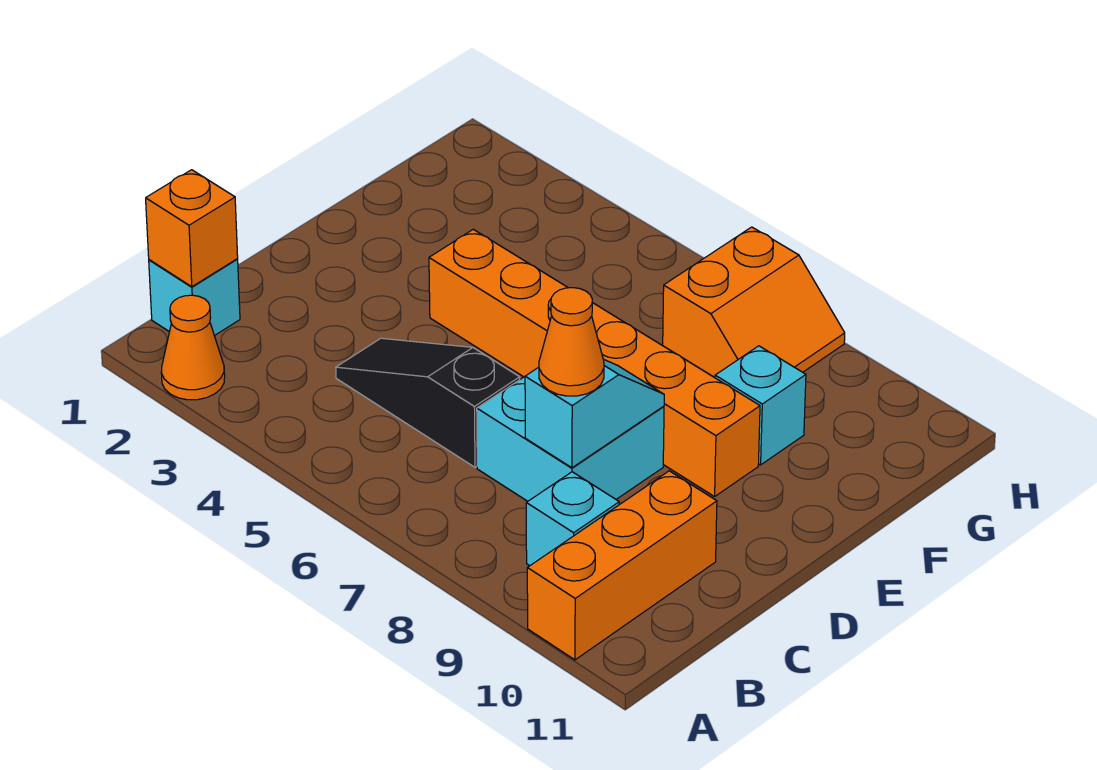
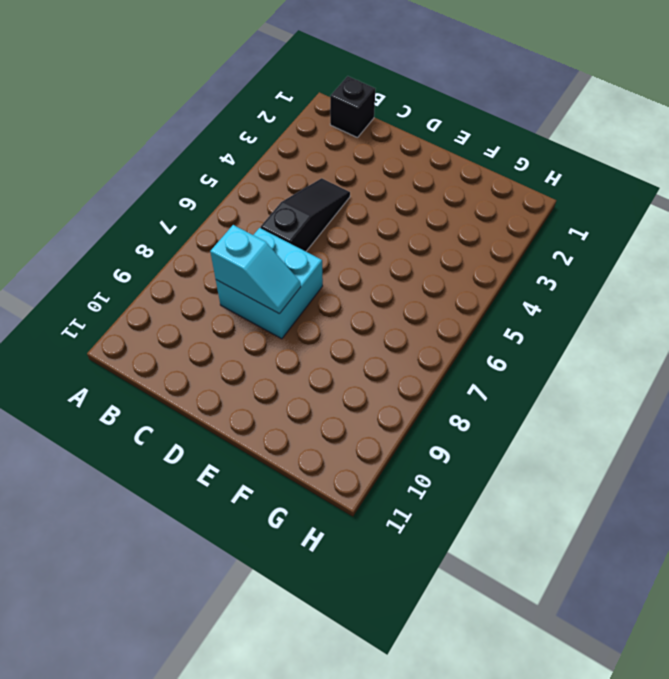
black brick B1 level 1 -> cyan brick B1 level 1
none -> orange cone A2 level 1
none -> orange brick A10:C10 level 1
none -> cyan brick B9 level 1

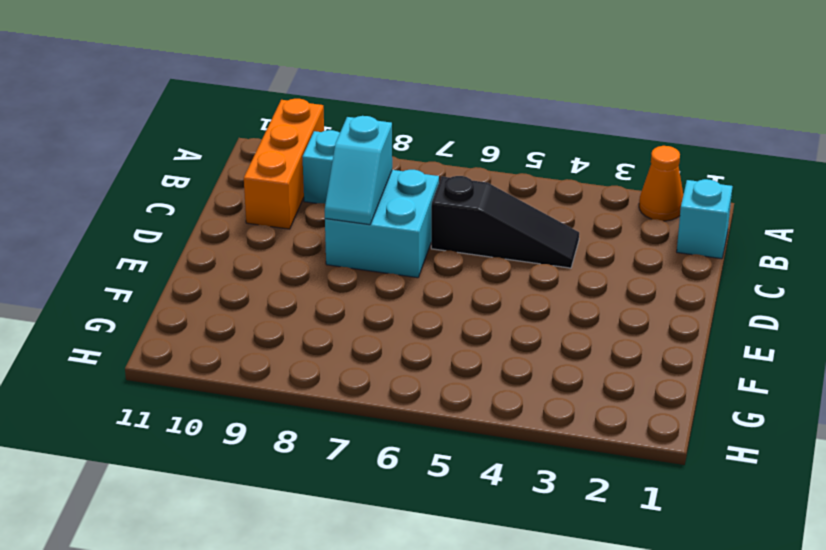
none -> orange brick E4:E9 level 1
none -> cyan brick F9 level 1
none -> orange slope G7:H8 level 1 top 7

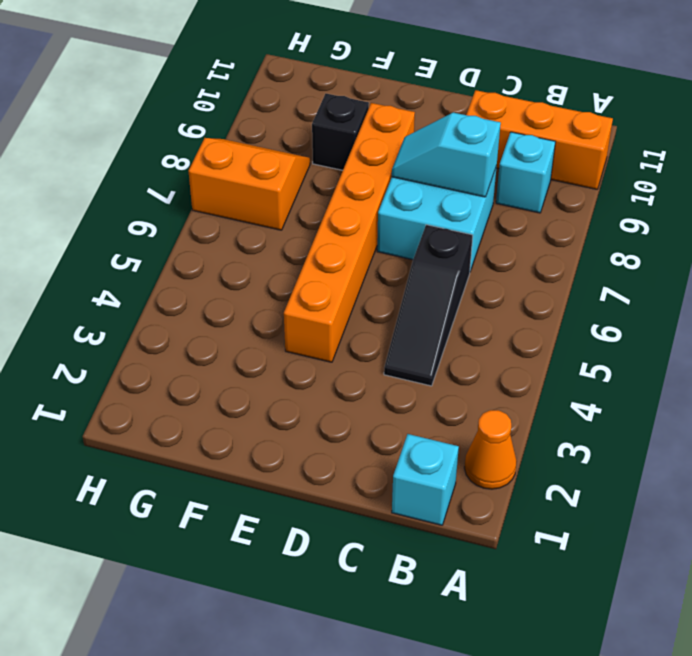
black brick F9 level 1 -> cyan brick F9 level 1
none -> orange brick B1 level 2
none -> orange cone C8 level 3

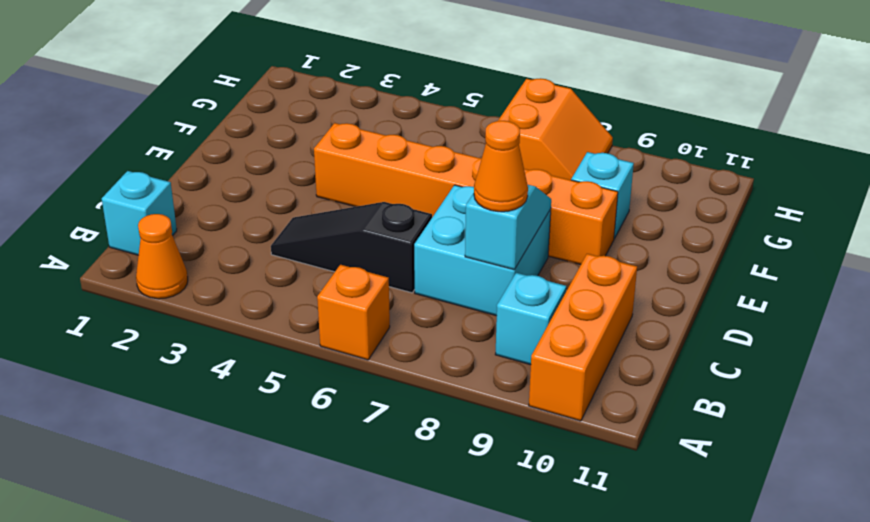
orange brick A6 level 1 -> orange brick B1 level 2

